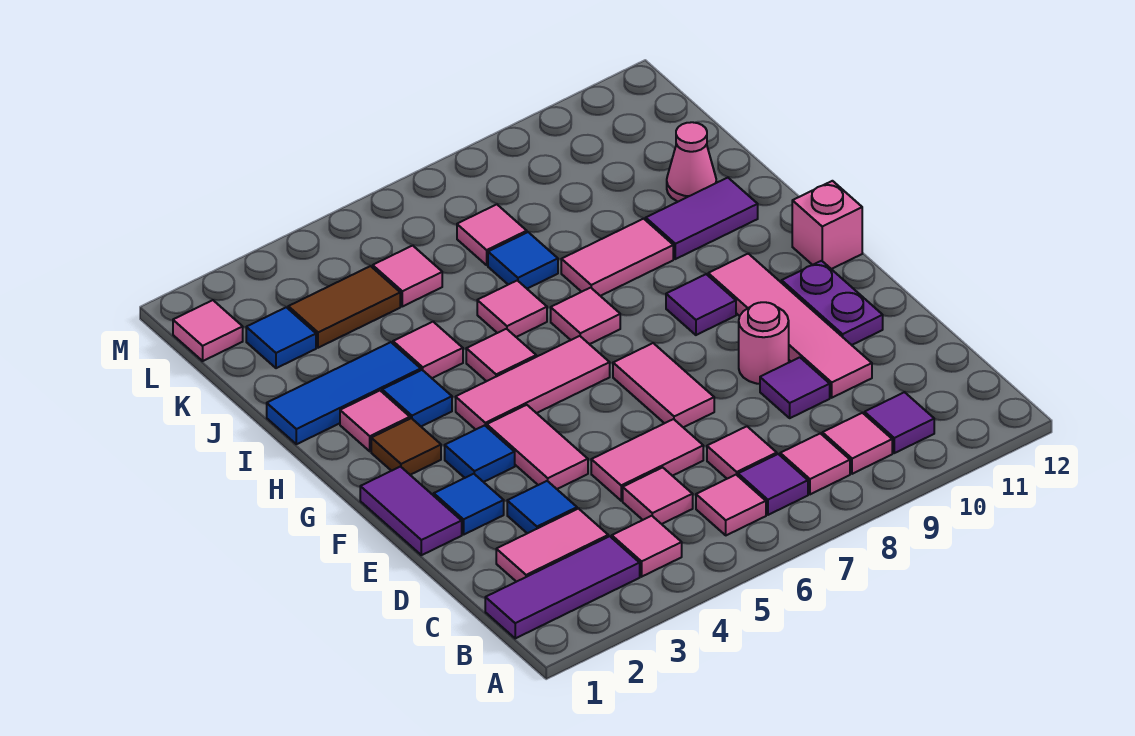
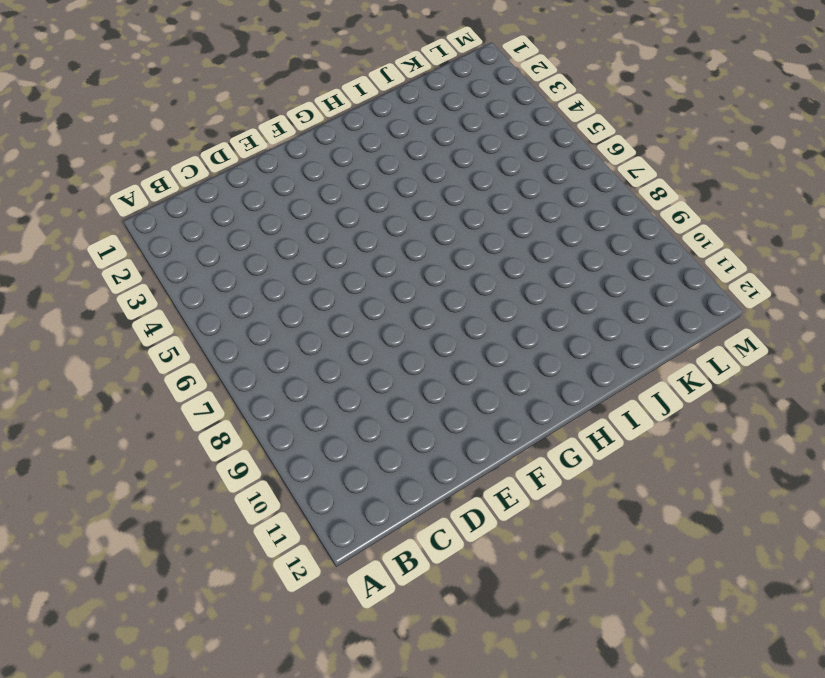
none -> purple tile B1:B3 level 1
none -> pink tile B4 level 1
none -> pink tile B6 level 1
none -> purple tile B7 level 1

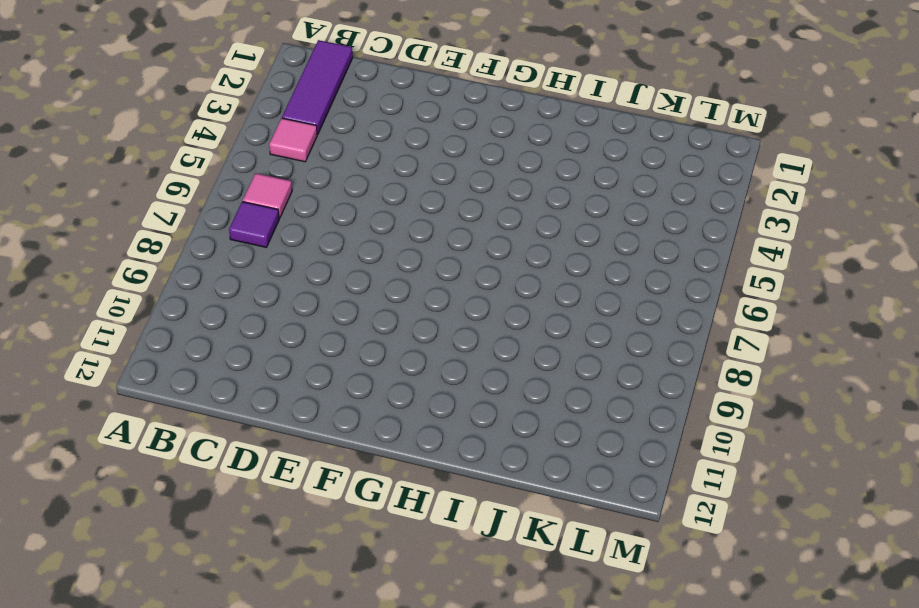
none -> pink tile B8 level 1
none -> pink tile B9 level 1
none -> purple tile B10 level 1
none -> pink tile C2:C3 level 1

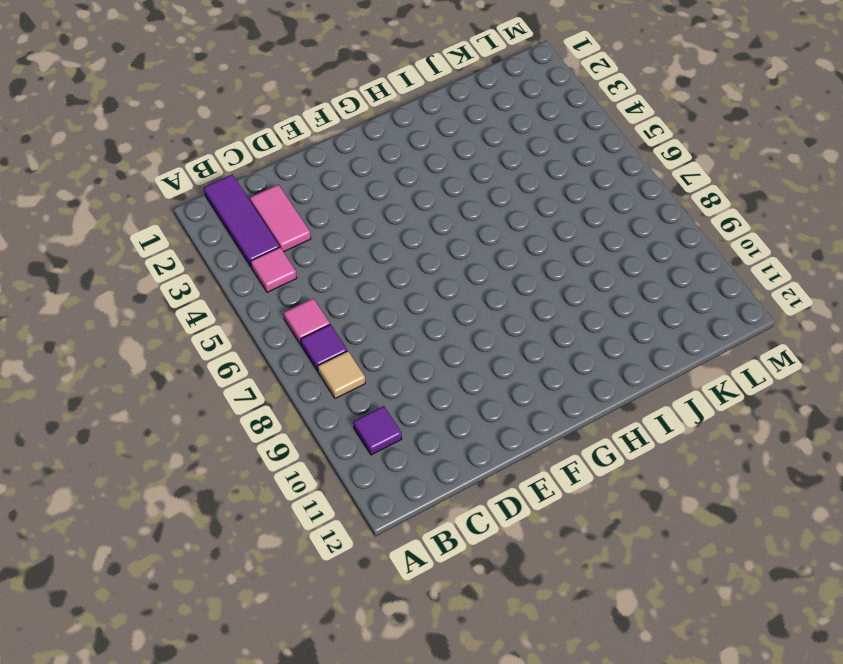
tan tile B8 level 1 -> pink tile B8 level 1
none -> pink tile B9 level 1
none -> pink tile C5 level 1
none -> pink tile C7 level 1
none -> blue tile D3 level 1

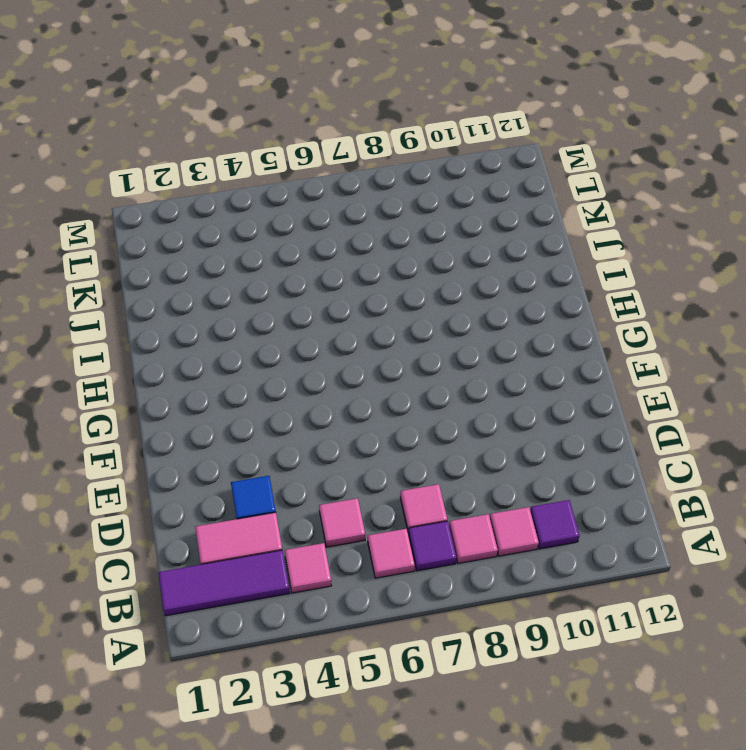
none -> pink tile D5:D6 level 1
none -> purple tile D9 level 1
none -> pink tile D10:G10 level 1
none -> purple tile E1:F1 level 1

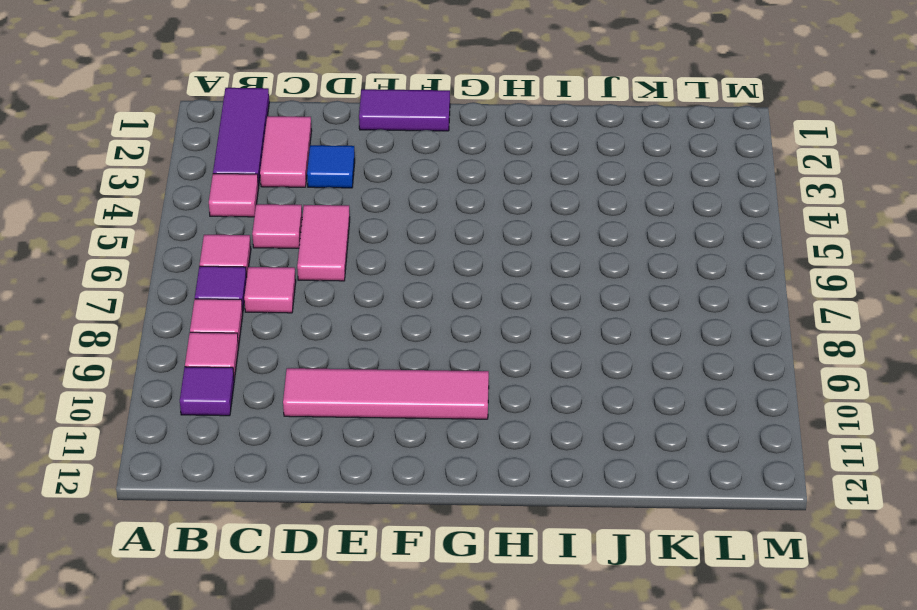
none -> purple tile D9 level 1
none -> blue tile E2 level 1
none -> pink tile E4:F4 level 1
none -> pink tile E7:F7 level 1

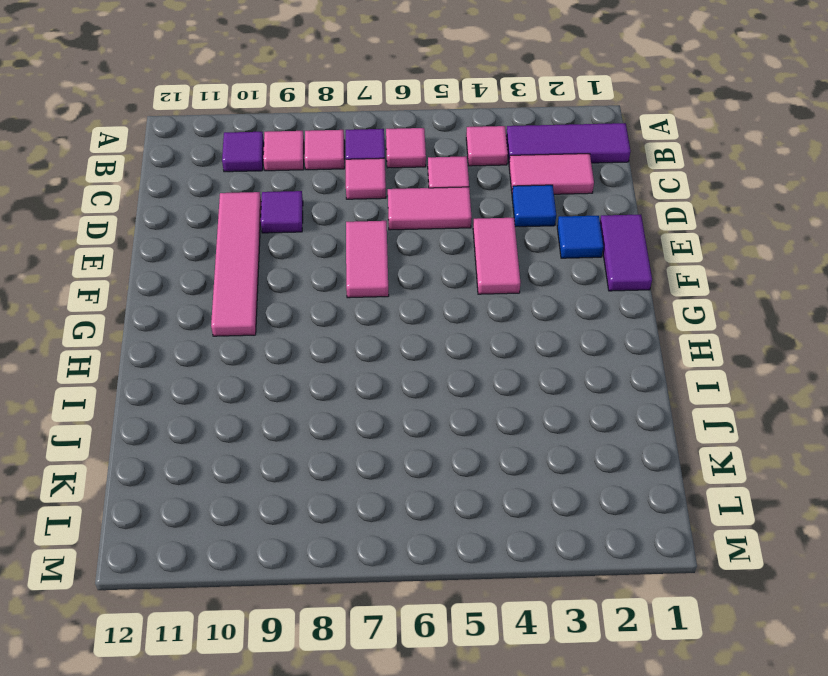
none -> pink round brick E9 level 1
none -> purple plate E11:F11 level 1
none -> blue tile F3 level 1
none -> brown tile G2 level 1

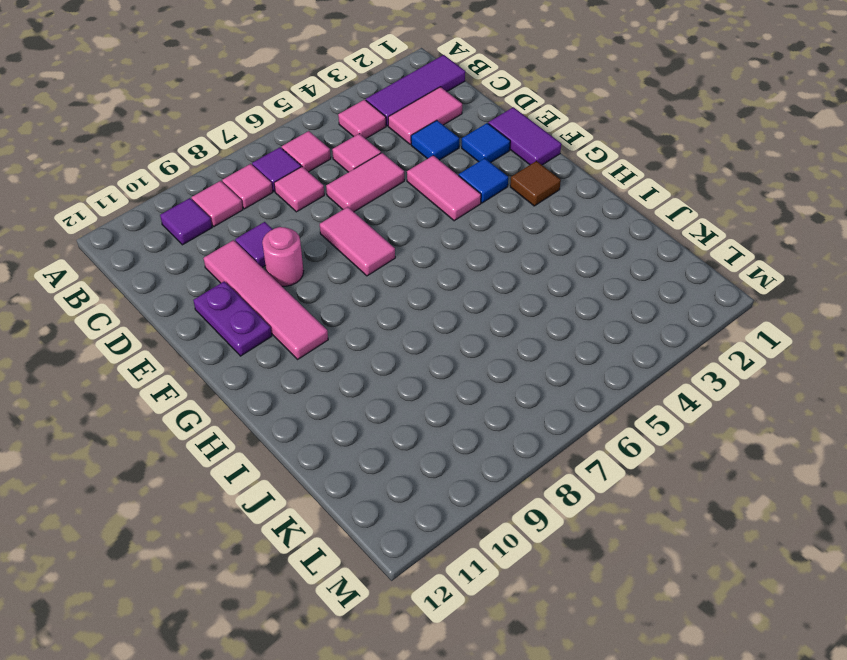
none -> pink tile G4:G6 level 1
none -> purple tile G9 level 1
none -> pink brick G12 level 1
none -> pink tile H2 level 1

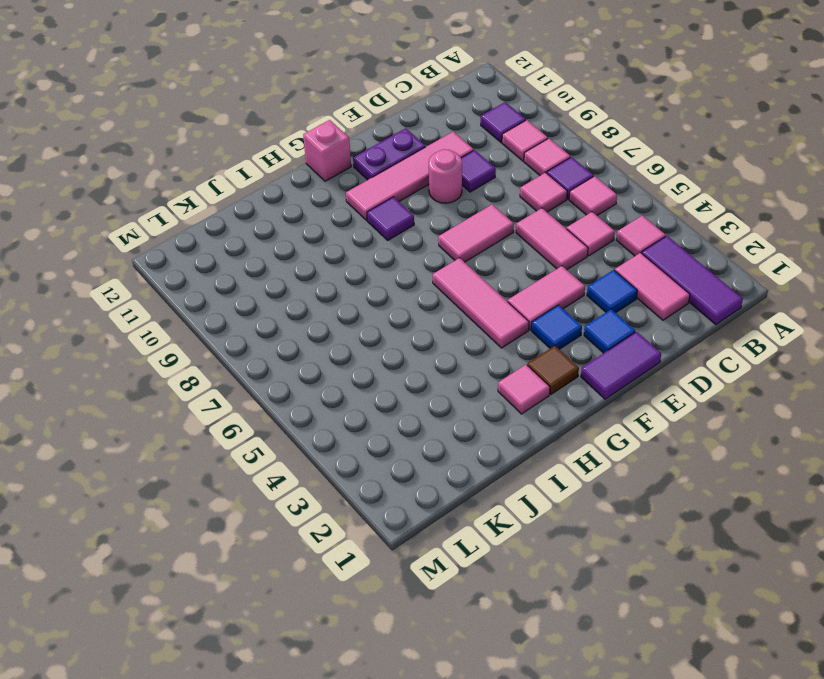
none -> blue tile H3 level 1
none -> pink tile H5 level 1
none -> pink tile H7 level 1
none -> blue tile I1:I3 level 1

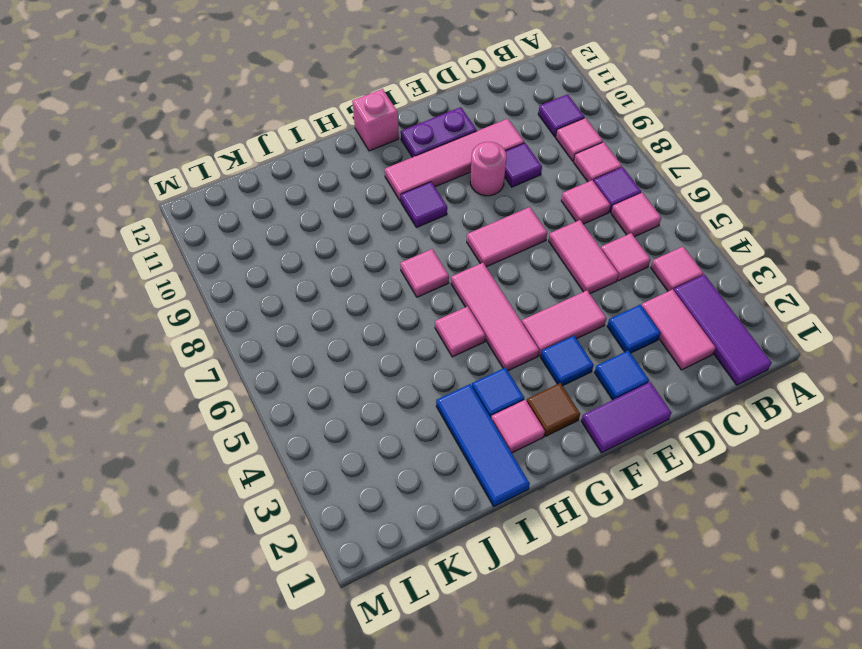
none -> pink tile I4 level 1
none -> pink tile I6 level 1
none -> pink tile I8:I9 level 1
none -> purple tile I10:I11 level 1

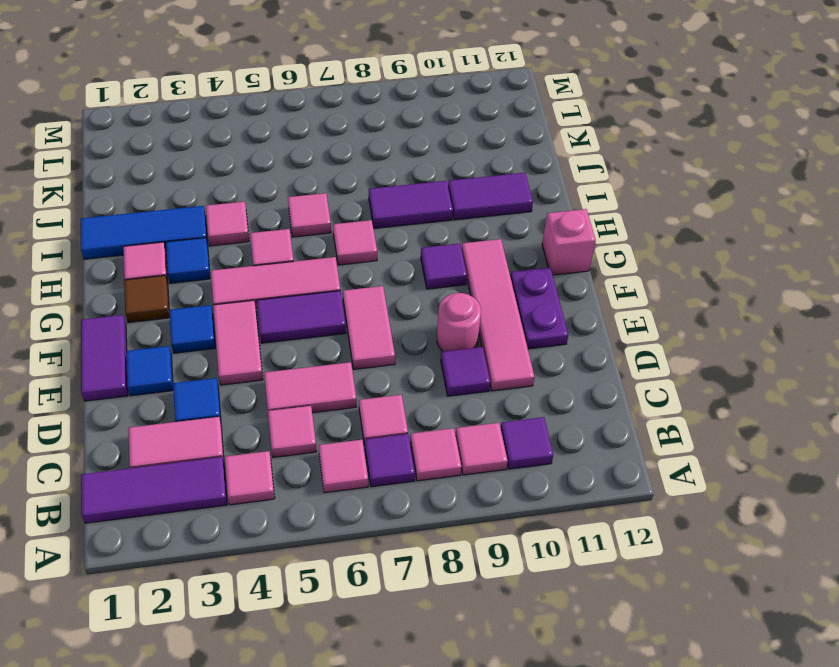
purple tile F5:F6 level 1 -> none
purple tile I8:I9 level 1 -> pink tile I8:I9 level 1
none -> blue tile J7 level 1
none -> pink cone J11 level 1
none -> blue tile K2 level 1
none -> brown tile K3:K4 level 1

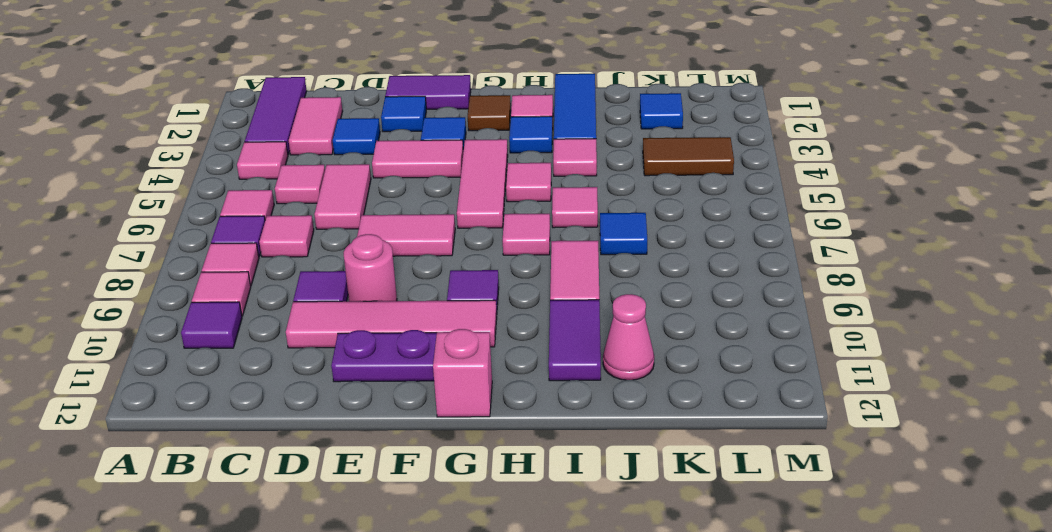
brown tile K4:L4 level 1 -> brown tile K3:K4 level 1
none -> pink tile K5 level 1
none -> pink tile K7 level 1
none -> pink tile L1 level 1

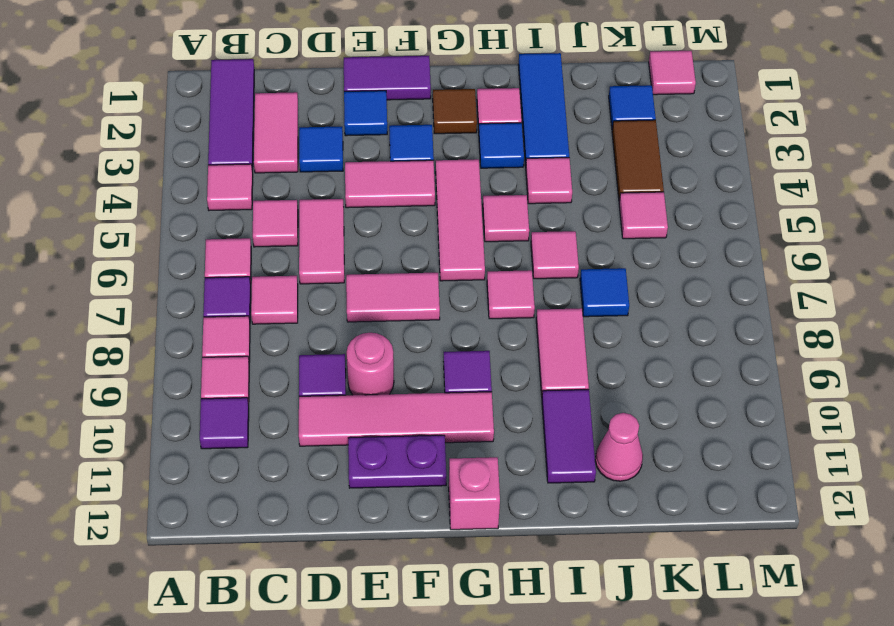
none -> pink tile K7 level 1

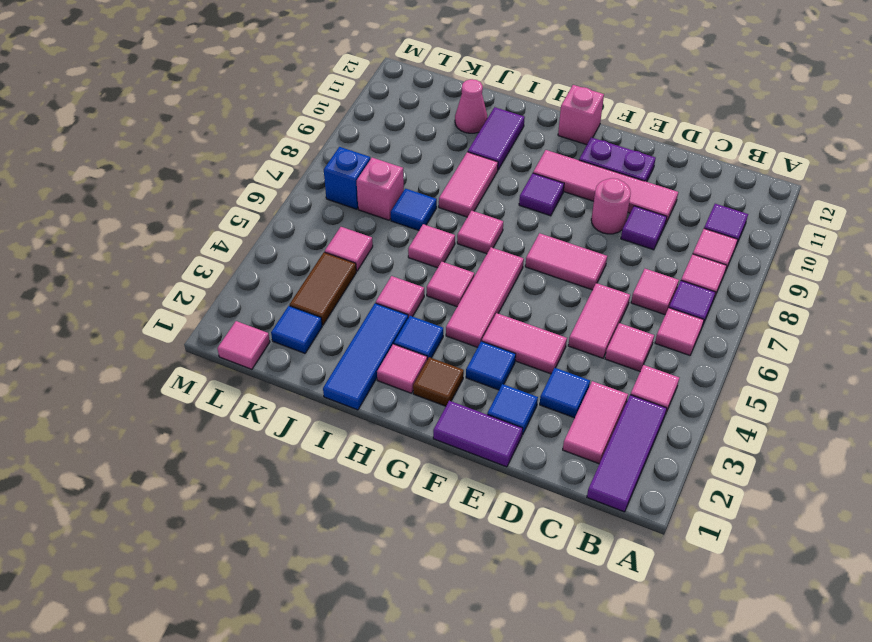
pink brick K7 level 1 -> pink tile K7 level 1
blue brick L7 level 1 -> none

